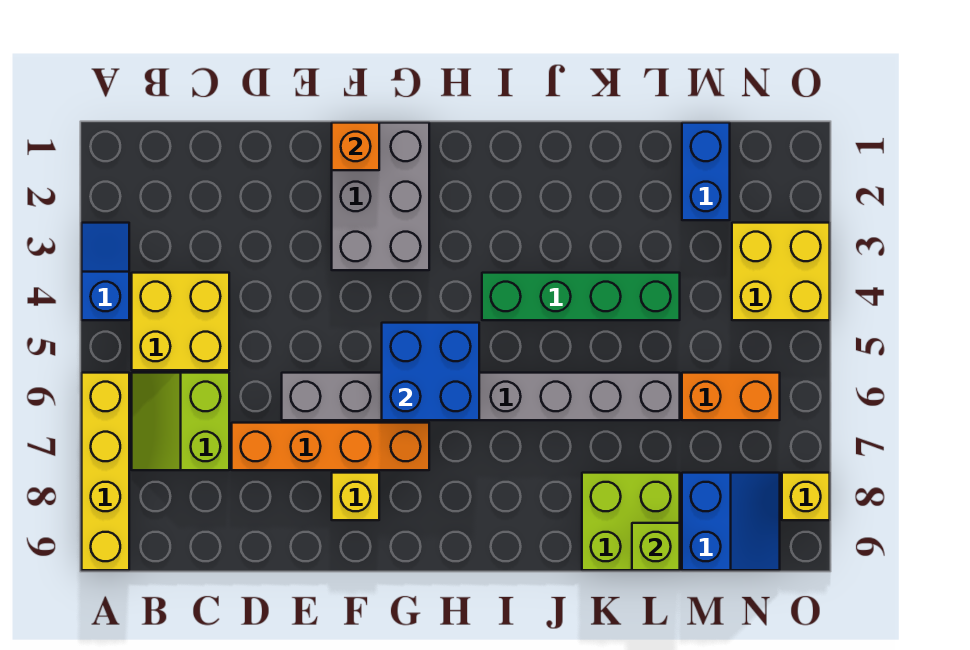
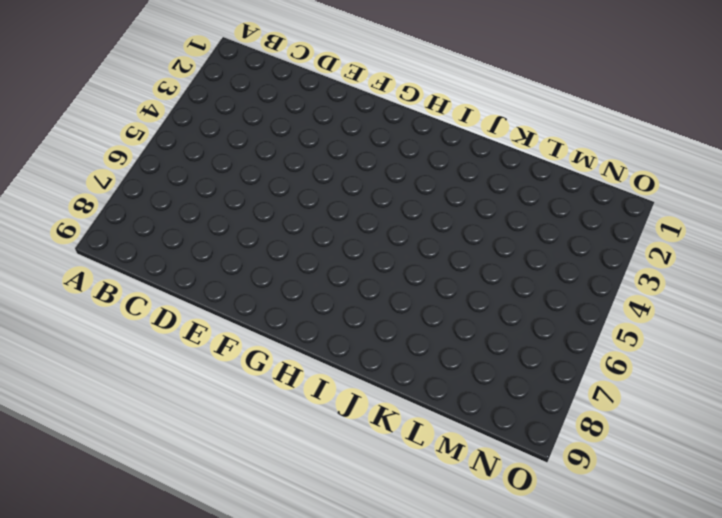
none -> blue slope A3:A4 level 1 top 4
none -> yellow brick A6:A9 level 1
none -> yellow brick B4:C5 level 1

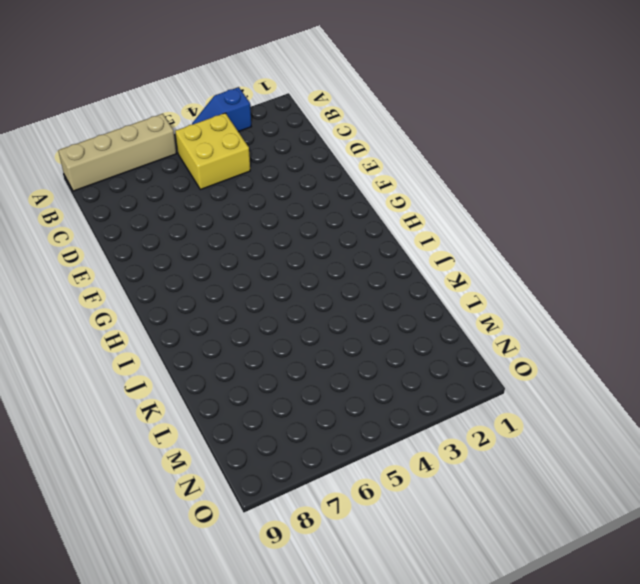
blue slope A3:A4 level 1 top 3 -> blue slope A3:A4 level 1 top 4
tan brick A6:A9 level 1 -> yellow brick A6:A9 level 1
none -> lime slope B6:C7 level 1 top C
none -> orange brick D7:G7 level 1
none -> grey brick E6:L6 level 1

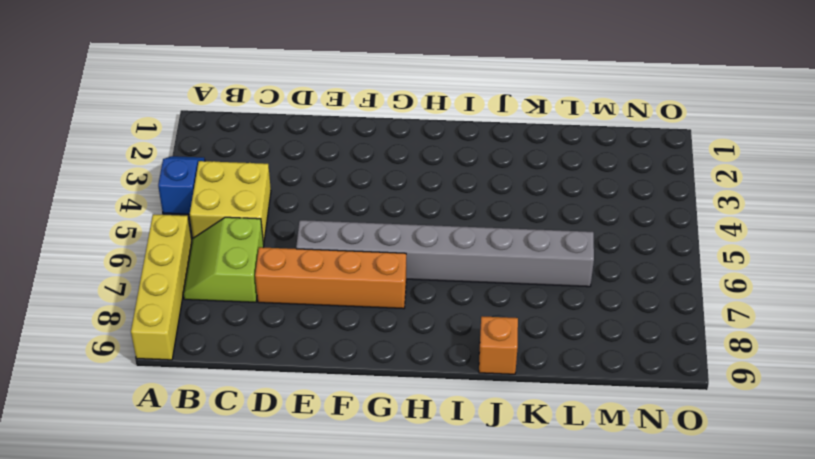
orange brick J9 level 1 -> orange brick F1 level 2
none -> grey brick F1:G3 level 1
none -> yellow brick F8 level 1
none -> green brick I4:L4 level 1

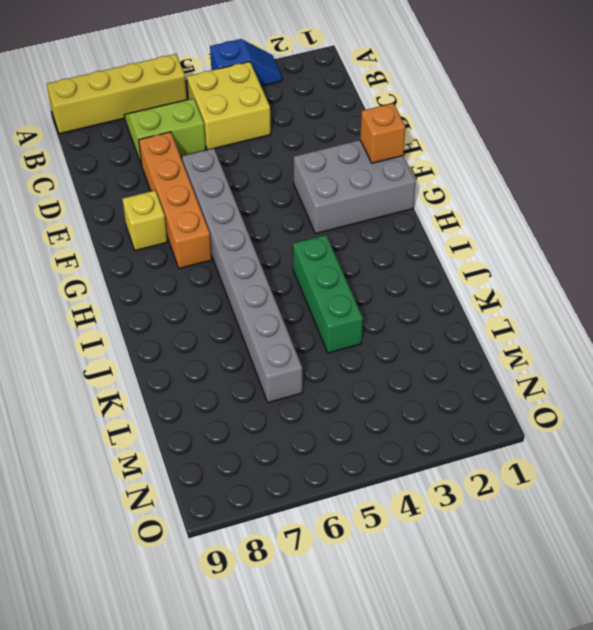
green brick I4:K4 level 1 -> green brick I4:L4 level 1
none -> lime brick K8:L9 level 1
none -> blue brick M1:M2 level 1
none -> orange brick M6:N6 level 1

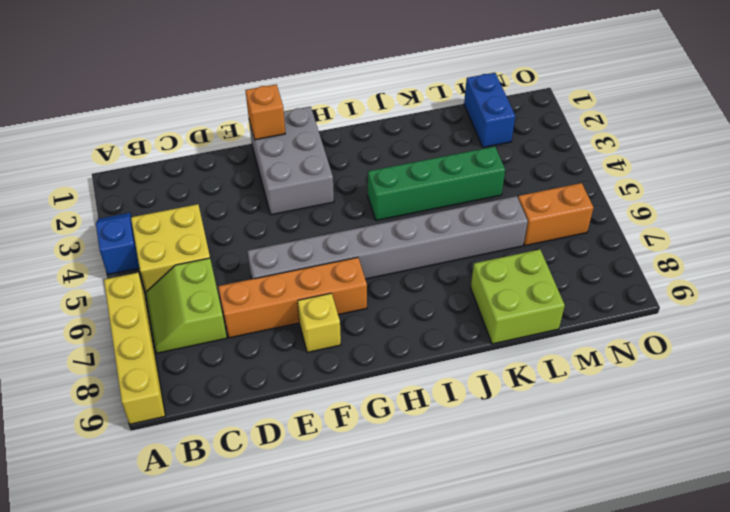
none -> blue slope M8:N9 level 1 top M
none -> yellow brick N3:O4 level 1
none -> yellow brick O8 level 1

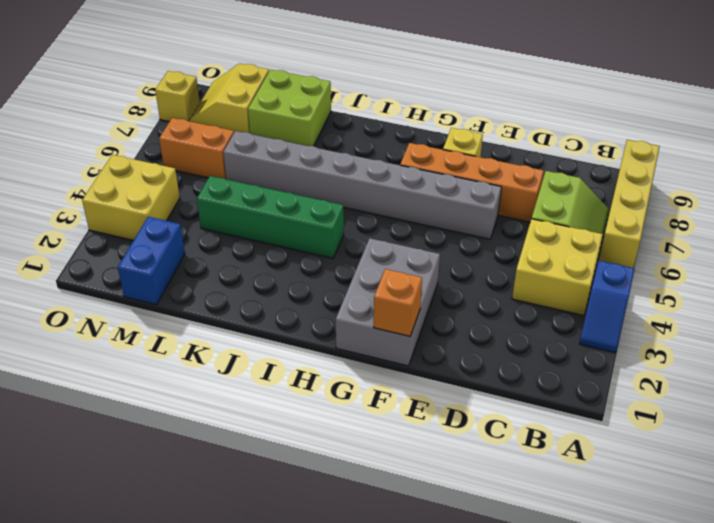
yellow slope M8:N9 level 1 top M -> blue slope M8:N9 level 1 top M
none -> blue brick G5:H6 level 2
none -> lime brick L9 level 2

